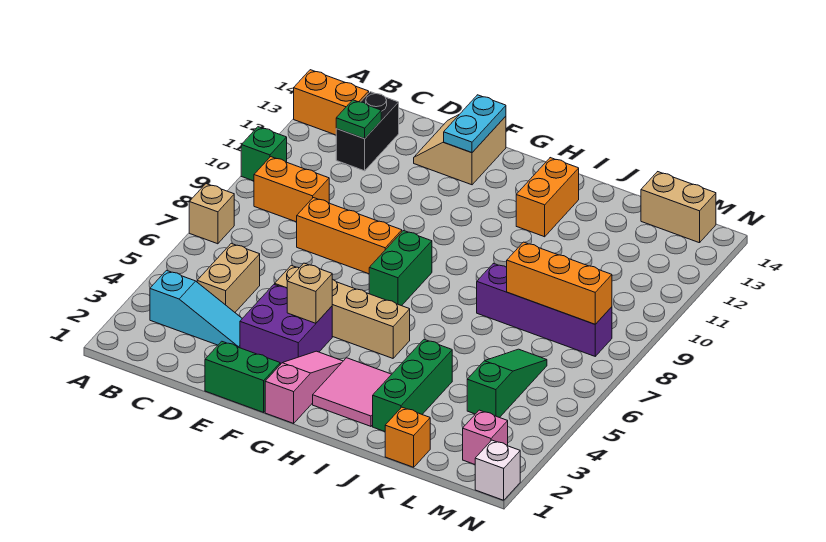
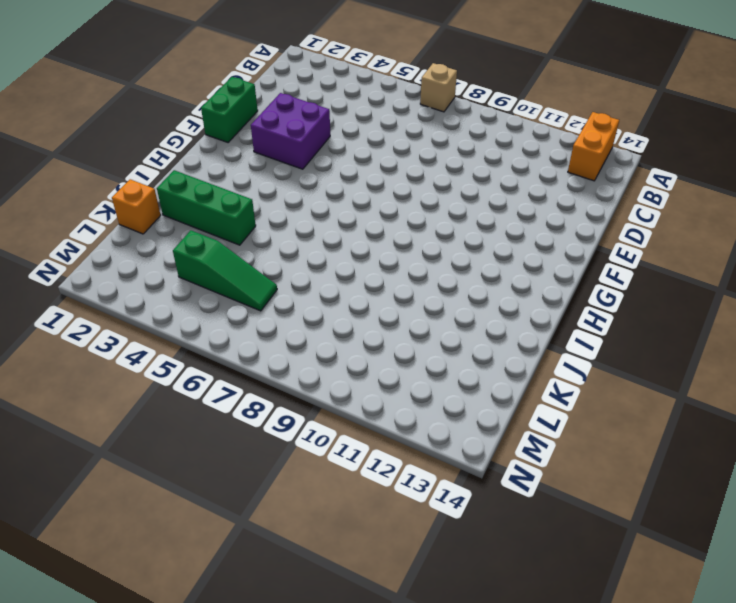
none -> green brick A10 level 1
none -> cyan slope B3:D3 level 1 top B
none -> orange brick B9:C9 level 1

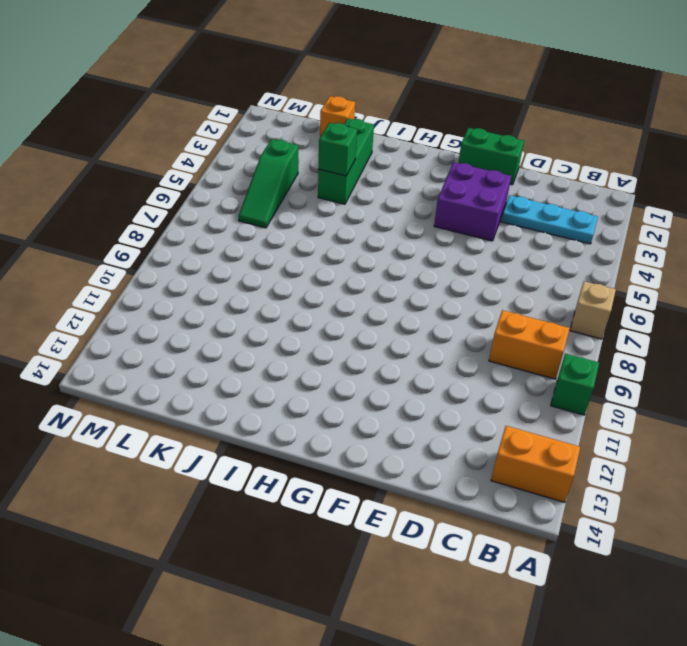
cyan plate B3:D3 level 1 -> cyan slope B3:D3 level 1 top B
green brick J4 level 2 -> none
none -> tan brick C4:C5 level 1
none -> black brick C12:C13 level 1
none -> orange brick D8:F8 level 1

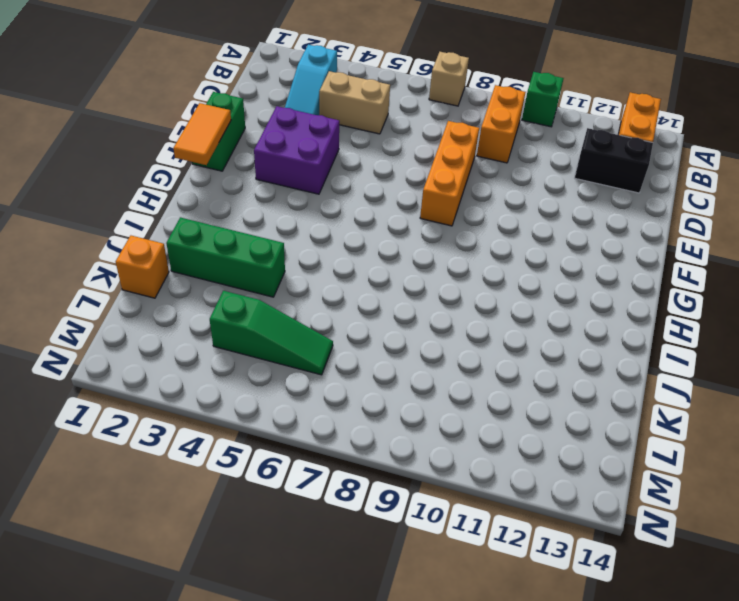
orange tile F1:G1 level 2 -> none
none -> tan brick E5:H5 level 1
none -> tan slope E13:F14 level 1 top F
none -> pink slope G1:G3 level 1 top 1

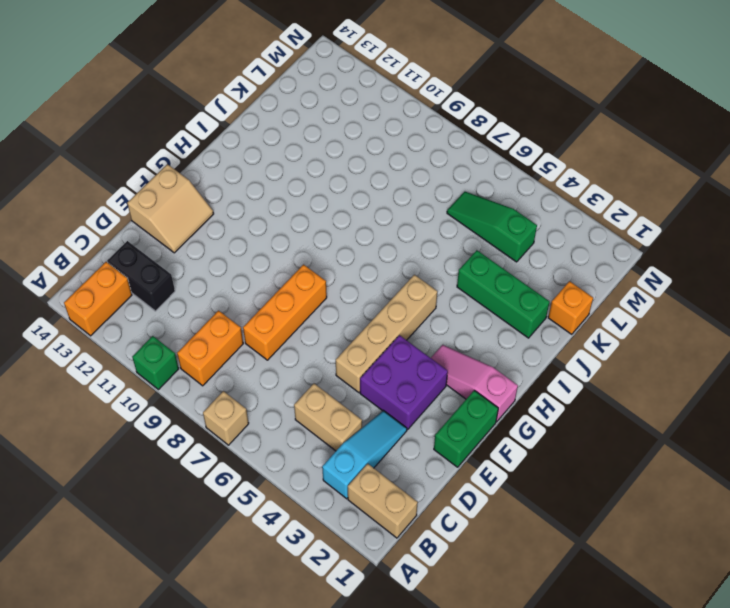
tan brick B1:B2 level 1 -> tan brick L14:M14 level 1
tan slope E13:F14 level 1 top 14 -> tan slope E13:F14 level 1 top F
none -> green brick G7:G8 level 1
none -> pink tile H2:I3 level 1
none -> orange brick I12:I13 level 1

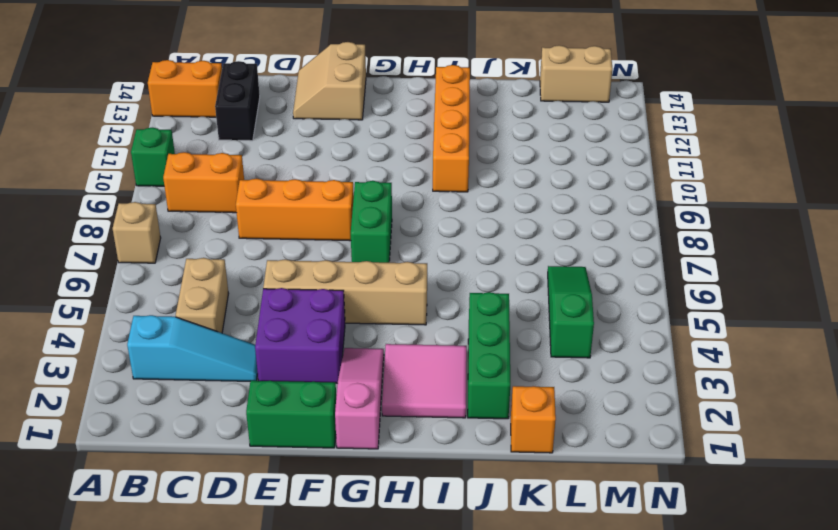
orange brick I10:I13 level 1 -> orange brick I12:I13 level 1
none -> purple brick J8:M8 level 1
none -> pink brick M2 level 1
none -> white brick N1 level 1

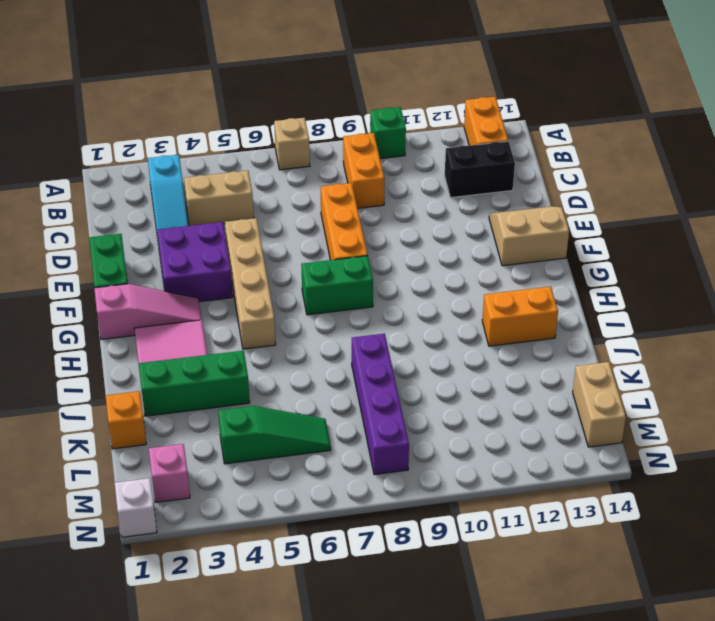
none -> green plate C12 level 2
none -> tan brick F4 level 2
none -> cyan plate F13:F14 level 2

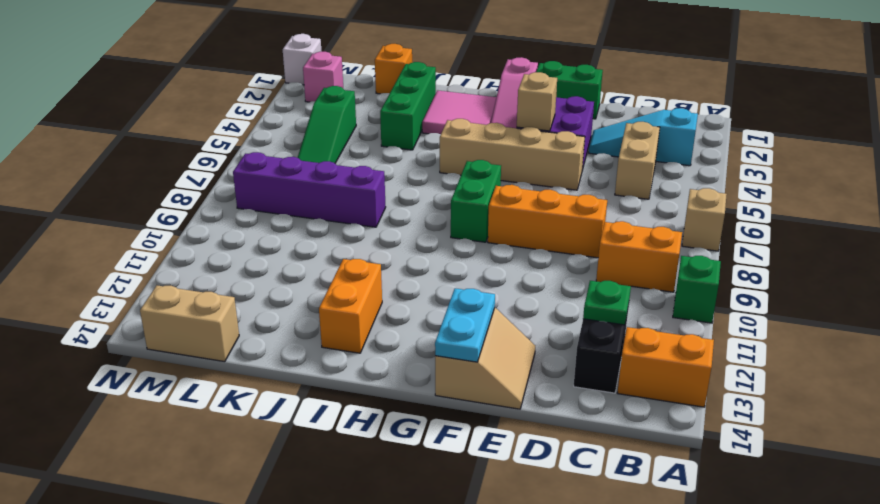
none -> orange brick K8:M8 level 2

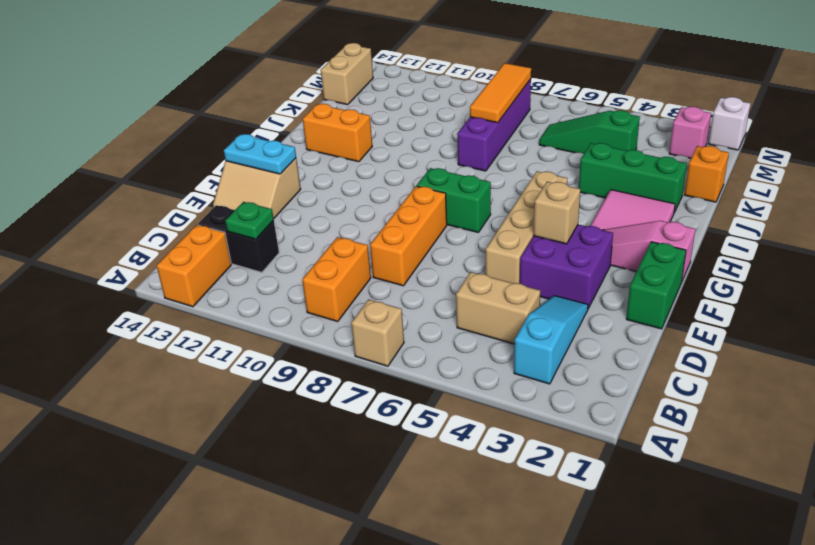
orange tile K8:M8 level 2 -> orange brick K8:M8 level 2
none -> green brick A10 level 1

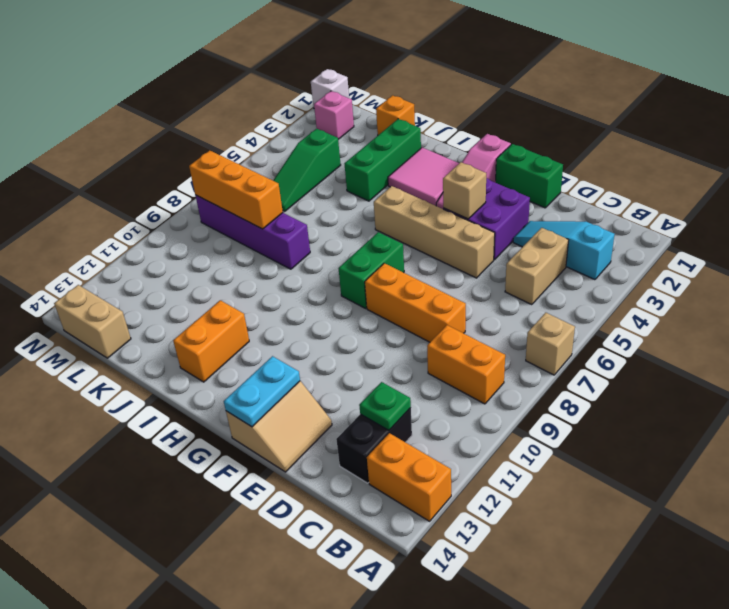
none -> green brick A10 level 1

